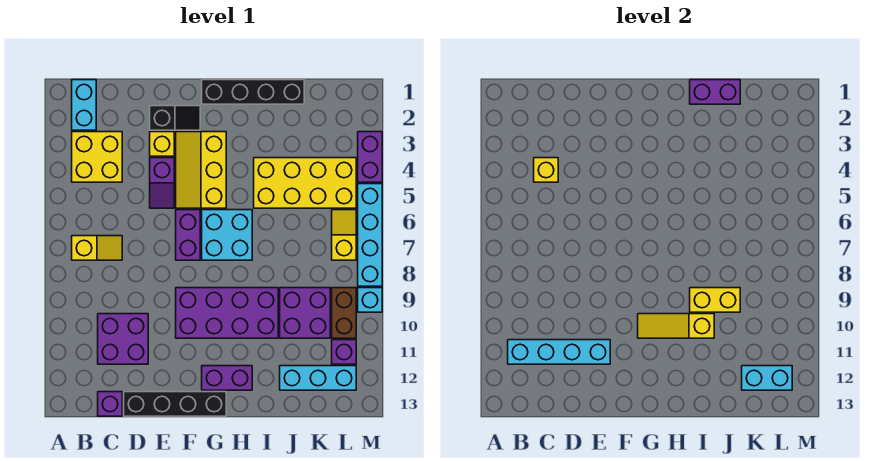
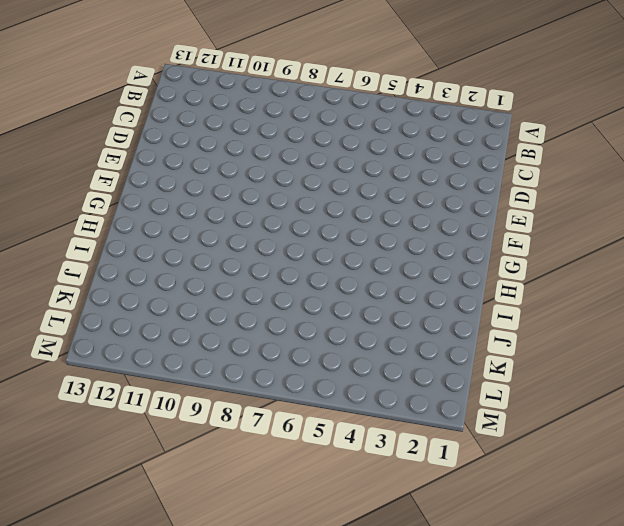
none -> cyan brick B1:B2 level 1
none -> yellow brick B3:C4 level 1
none -> yellow slope B7:C7 level 1 top B
none -> purple brick C10:D11 level 1

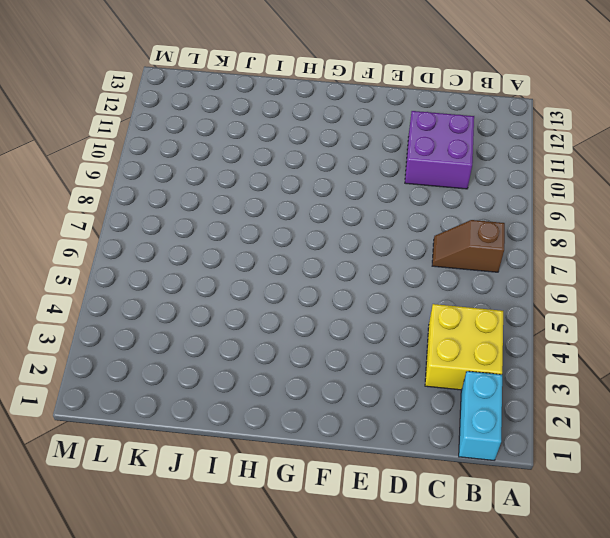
brown slope B7:C7 level 1 top B -> yellow slope B7:C7 level 1 top B
none -> purple brick C13 level 1
none -> black brick D13:G13 level 1
none -> black slope E2:F2 level 1 top E
none -> yellow brick E3 level 1

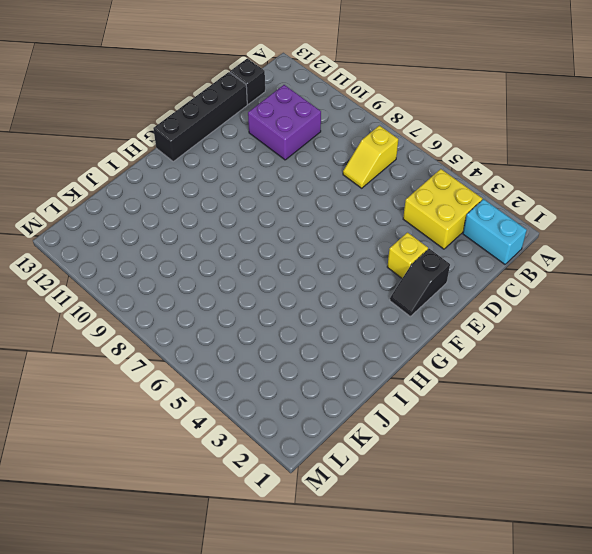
black brick C13 level 1 -> purple brick C13 level 1
none -> purple slope E4:E5 level 1 top 4
none -> yellow slope F3:G5 level 1 top G
none -> purple brick F6:F7 level 1
none -> purple brick F9:I10 level 1

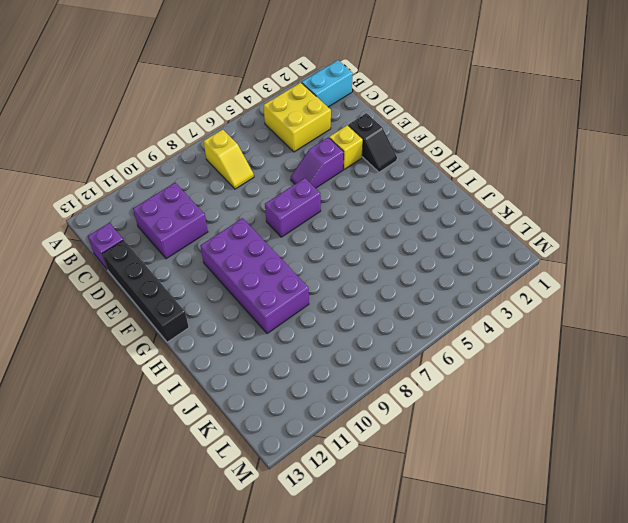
none -> yellow slope F3:G5 level 1 top G
none -> black brick G1:J1 level 1
none -> cyan brick G6:H7 level 1
none -> purple brick G12:H12 level 1

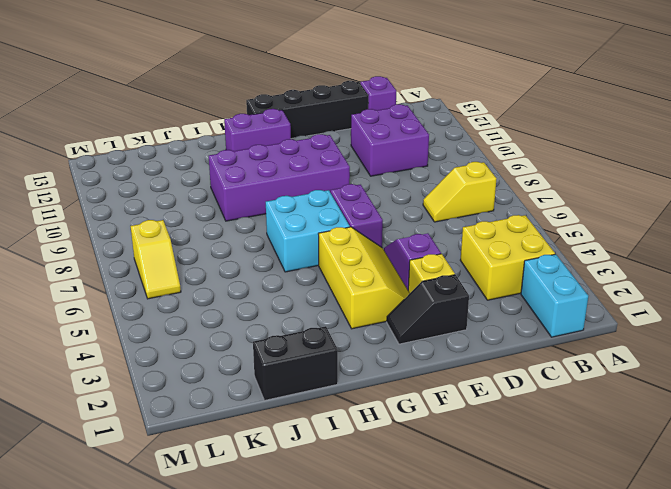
black brick I1:J1 level 1 -> black brick G1:J1 level 1
none -> yellow brick I4:L5 level 1
none -> purple brick J9:K10 level 1
none -> cyan brick J12:L12 level 1
none -> brown brick L9:L10 level 1

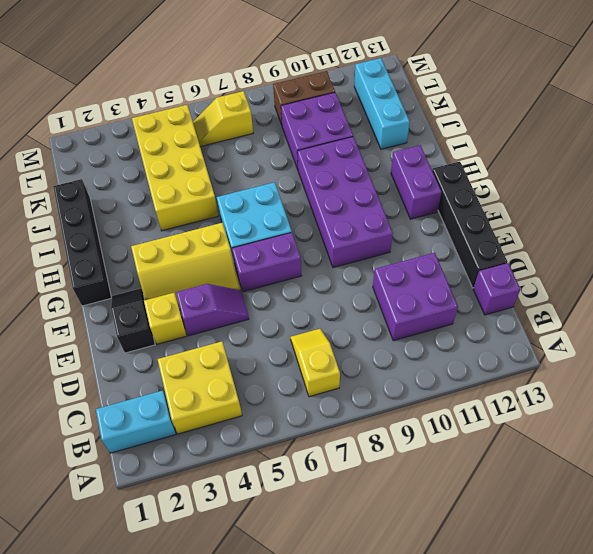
none -> purple brick L11 level 1
none -> purple brick M3:M4 level 1
none -> cyan brick M5:M8 level 1
none -> cyan brick M9 level 1

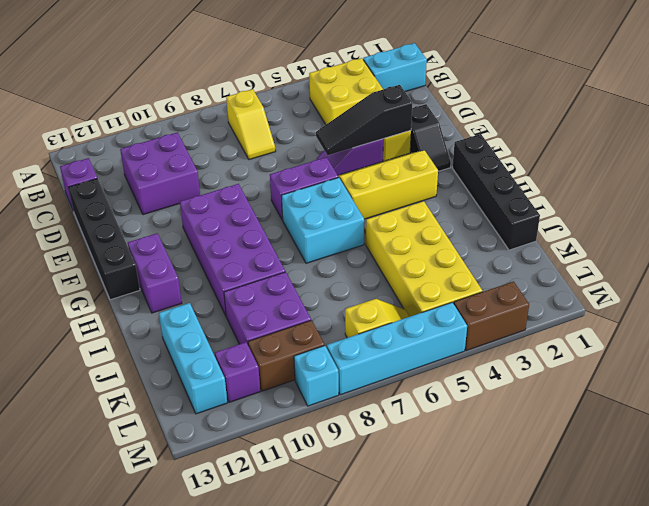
black slope E3:E5 level 2 top 3 -> none
brown brick M3:M4 level 1 -> purple brick M3:M4 level 1
none -> cyan brick B11:E11 level 2
none -> yellow brick C4 level 2
none -> yellow slope G10:I10 level 2 top I
none -> purple brick I1:J1 level 2

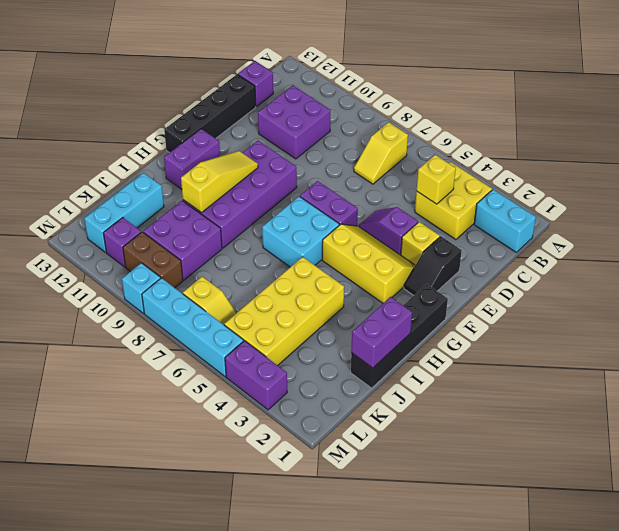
none -> cyan brick B11:E11 level 2
none -> yellow brick I9:J9 level 2
none -> cyan brick K12:L12 level 2

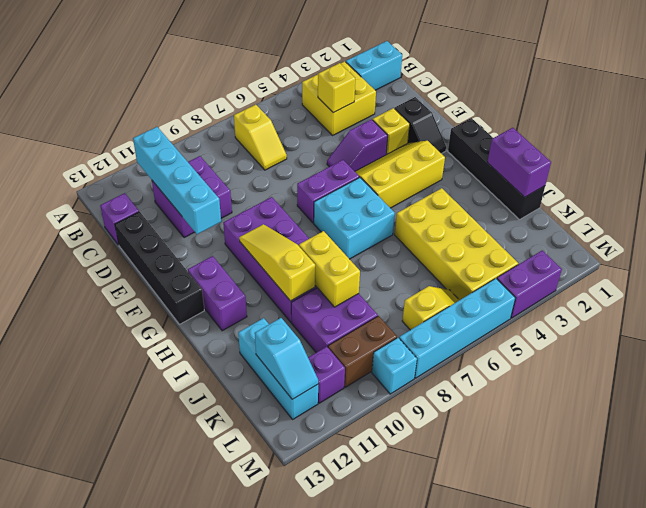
cyan slope K12:L12 level 2 top K -> cyan brick K12:L12 level 2

